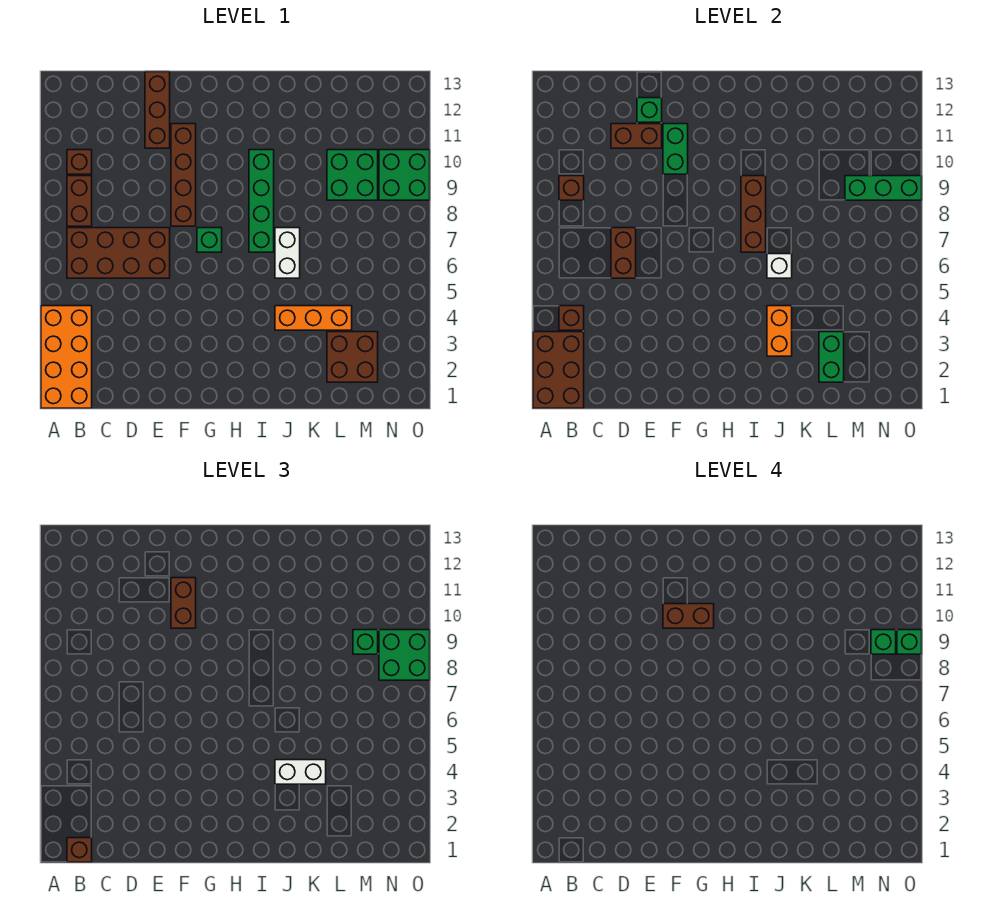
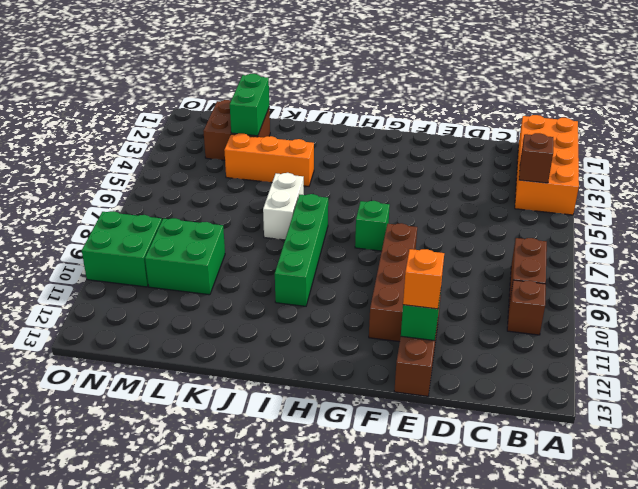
orange brick E12 level 3 -> none
none -> brown brick B6:E7 level 1
none -> brown brick A1:B3 level 2
none -> brown brick B9 level 2
none -> brown brick D6:D7 level 2

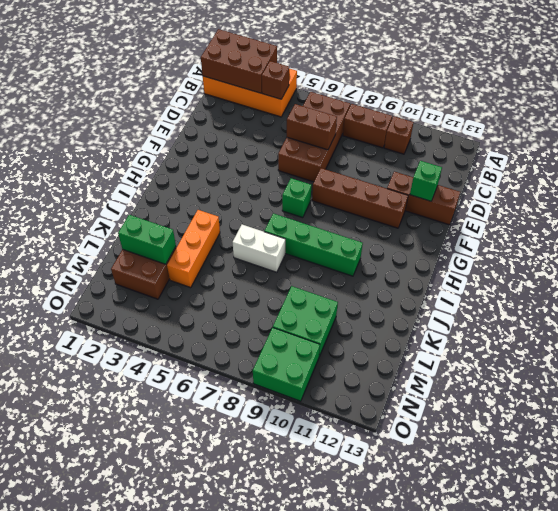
none -> brown brick B9 level 2
none -> brown brick D11:E11 level 2
none -> green brick F10:F11 level 2
none -> brown brick I7:I9 level 2

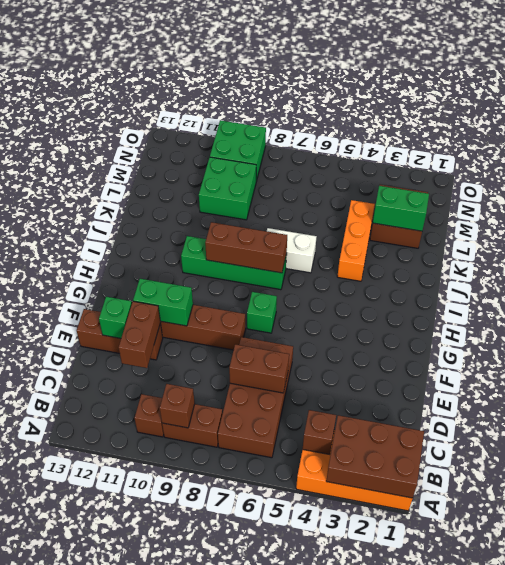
none -> orange brick J3:J4 level 2
none -> white brick J6 level 2
none -> green brick M9:O9 level 2
none -> brown brick B1 level 3

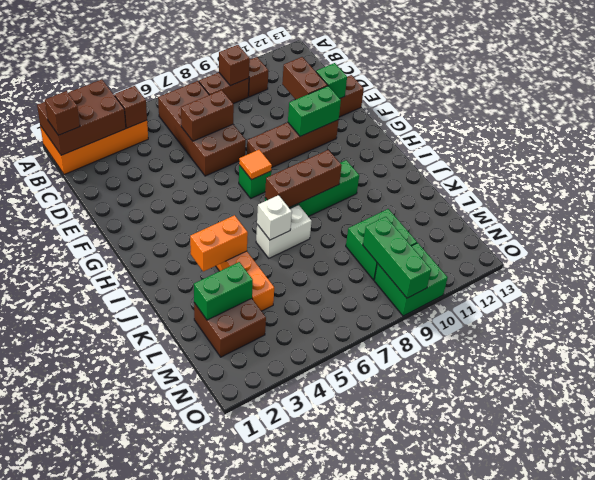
orange tile G7 level 2 -> none
none -> brown brick F10:F11 level 3
none -> white brick J4:K4 level 3
none -> green brick M9 level 3
none -> green brick N8:O9 level 3

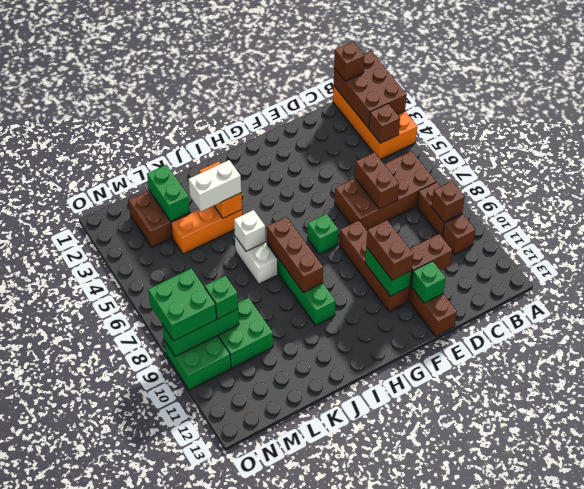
none -> brown brick F10:G10 level 4
none -> green brick N9 level 4
none -> green brick O9 level 4

